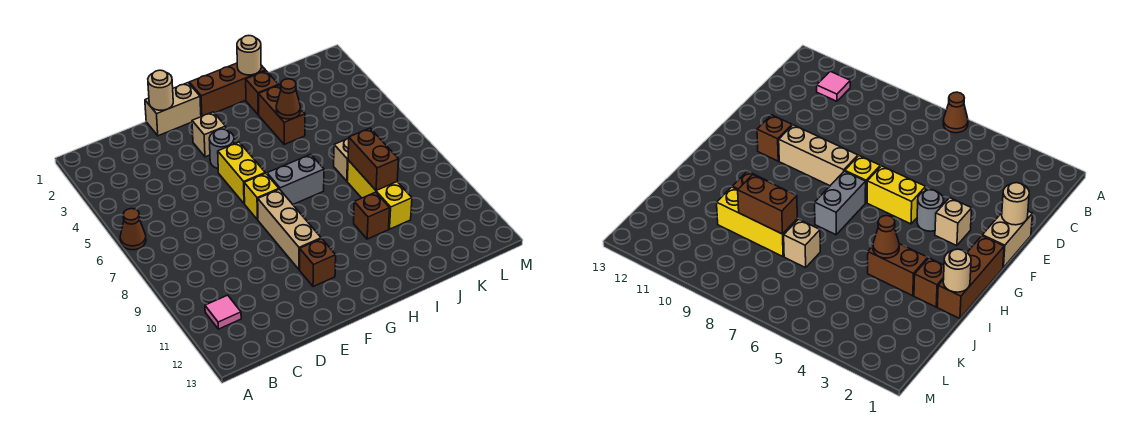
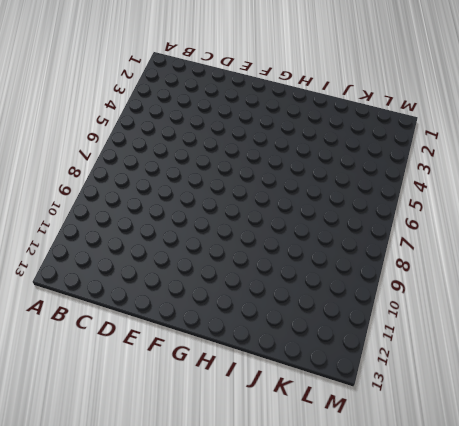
none -> brown cone A6 level 1
none -> pink tile B11 level 1
none -> tan brick E1:F1 level 1

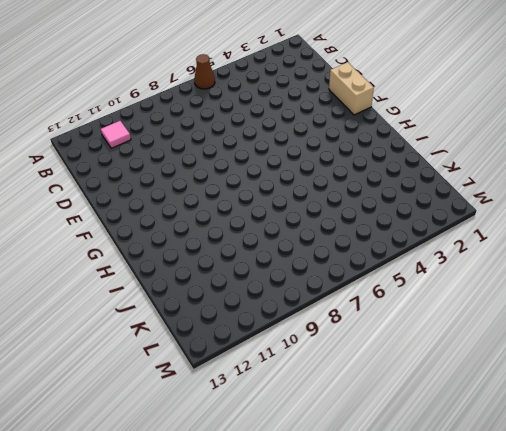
none -> tan brick F3 level 1
none -> grey round brick F4 level 1
none -> yellow brick F5:F6 level 1

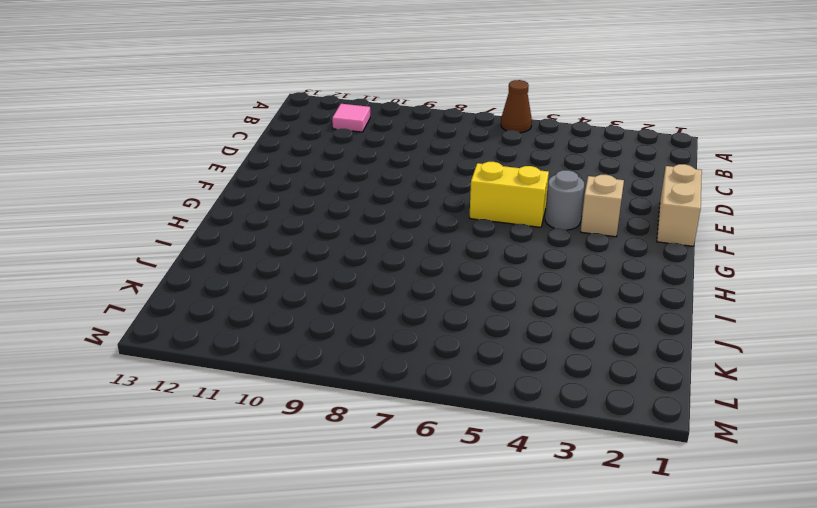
none -> yellow brick F7 level 1
none -> tan brick F8:F10 level 1
none -> brown brick F11 level 1

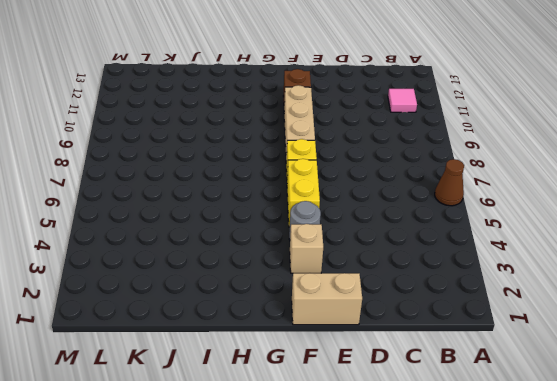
none -> brown brick G1:I1 level 1
none -> grey brick G7:H7 level 1
none -> brown brick I2 level 1

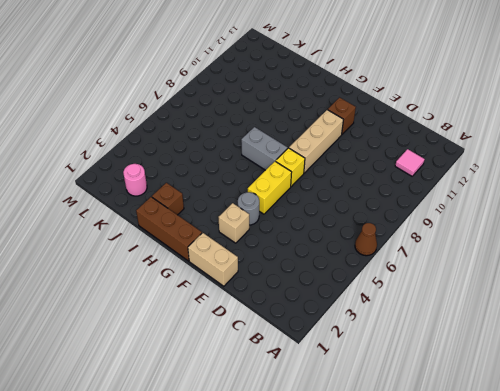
pink round brick K2 level 1 -> none
none -> brown brick I3:I4 level 1
none -> brown brick I10 level 1
none -> tan brick J7 level 1

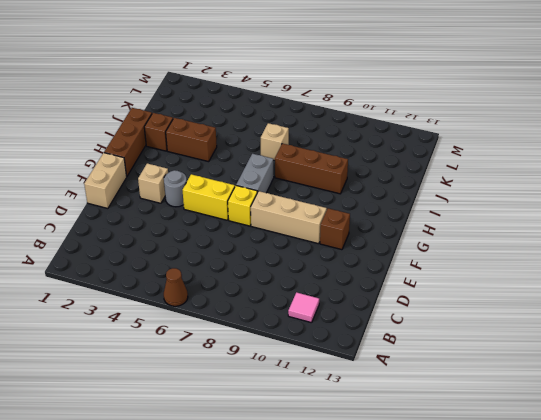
brown brick I8:I10 level 1 -> brown brick I10 level 1
none -> yellow brick J8:J10 level 1
none -> tan round brick E1 level 2
none -> tan round brick I1 level 2

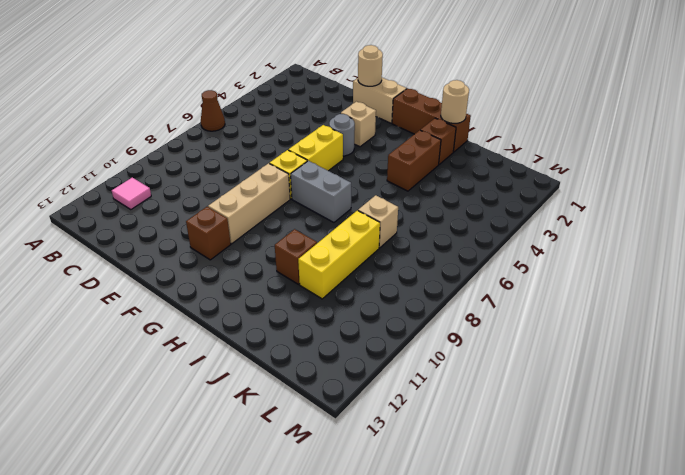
none -> brown cone I4 level 2
none -> brown brick J8:J9 level 2

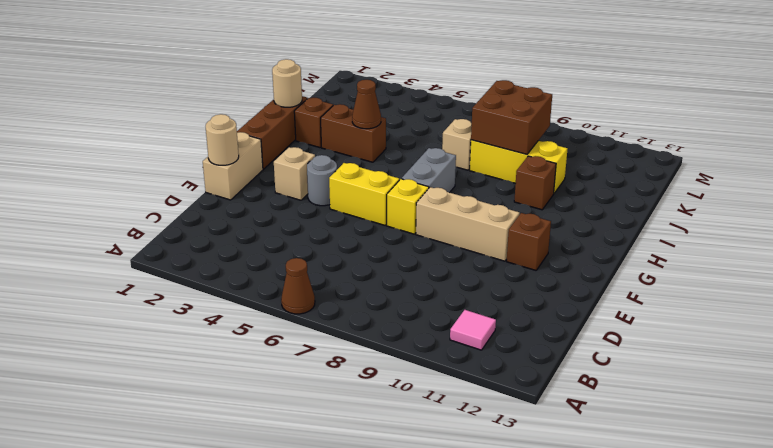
brown brick J8:K9 level 2 -> brown brick J8:J9 level 2

